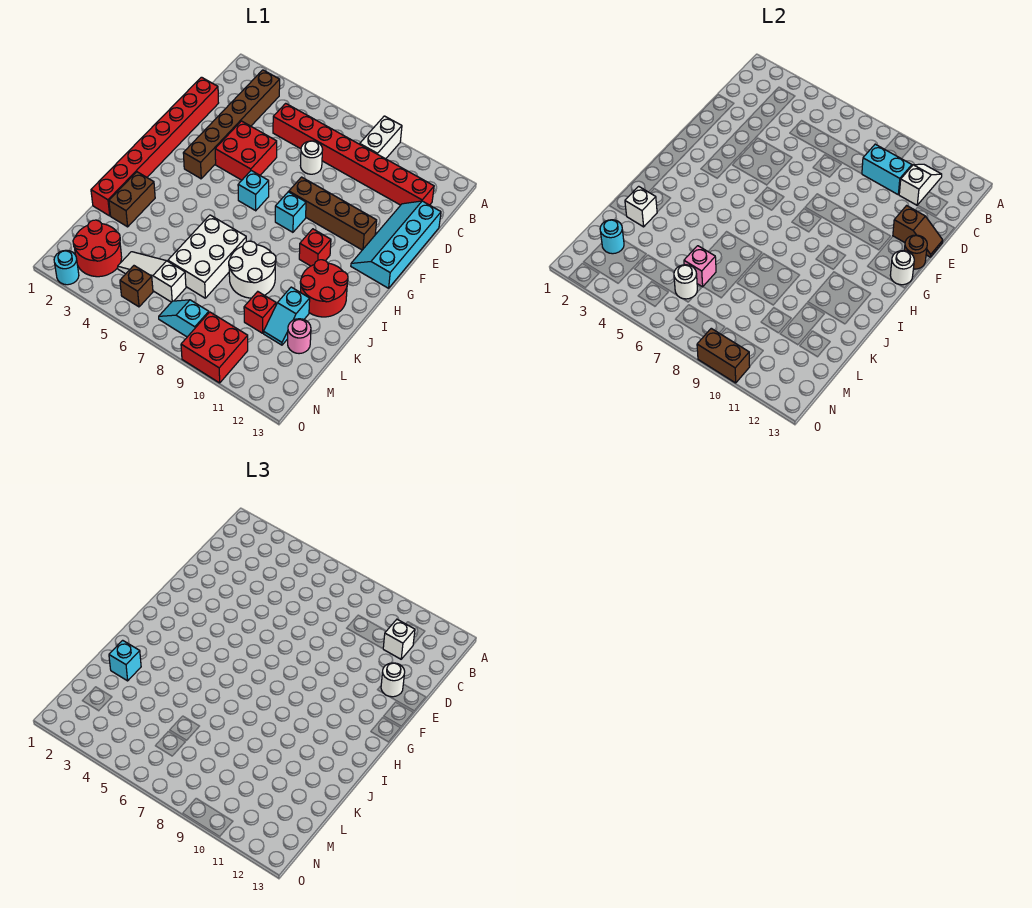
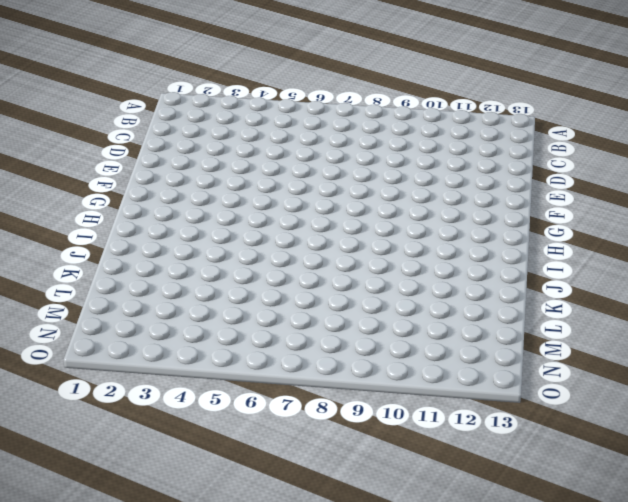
none -> white brick A9:B9 level 1
none -> brown brick B3:G3 level 1
none -> red brick C5:C12 level 1
none -> red brick D1:K1 level 1

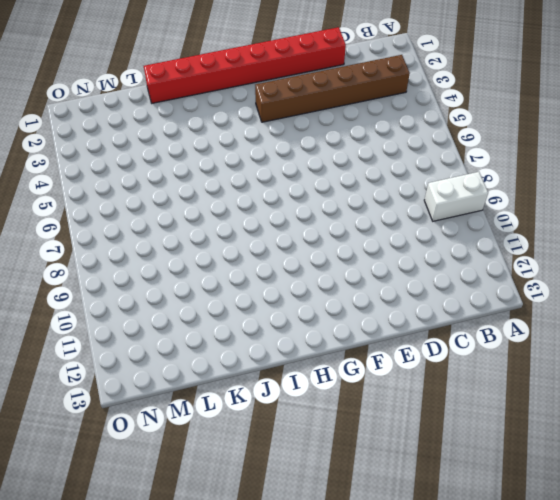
none -> red brick C5:C12 level 1
none -> white round brick D7 level 1
none -> cyan slope D12:G13 level 1 top 13
none -> red brick E4:F5 level 1

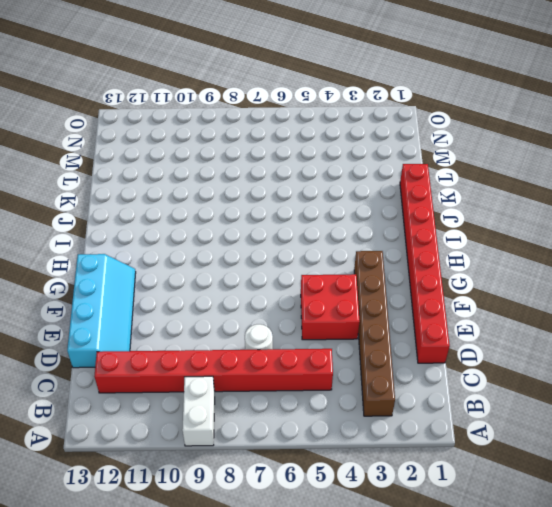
none -> brown brick F8:F11 level 1
none -> cyan brick G6 level 1
none -> cyan brick G8 level 1
none -> red brick H10 level 1

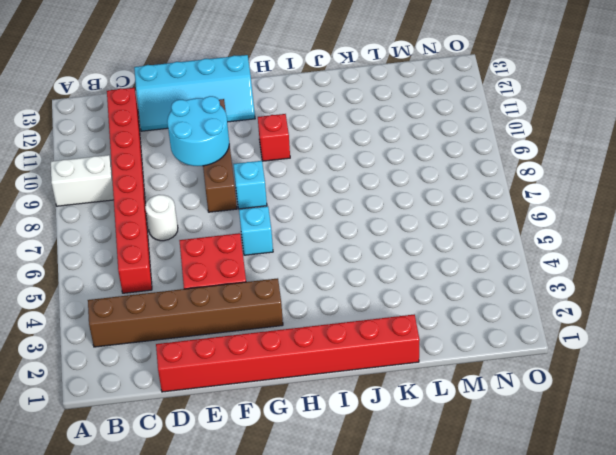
cyan round brick E9:F10 level 2 -> none
none -> red round brick I11:J12 level 1
none -> brown brick J2:K2 level 1
none -> white brick J6:L7 level 1
none -> white round brick J8:K9 level 1

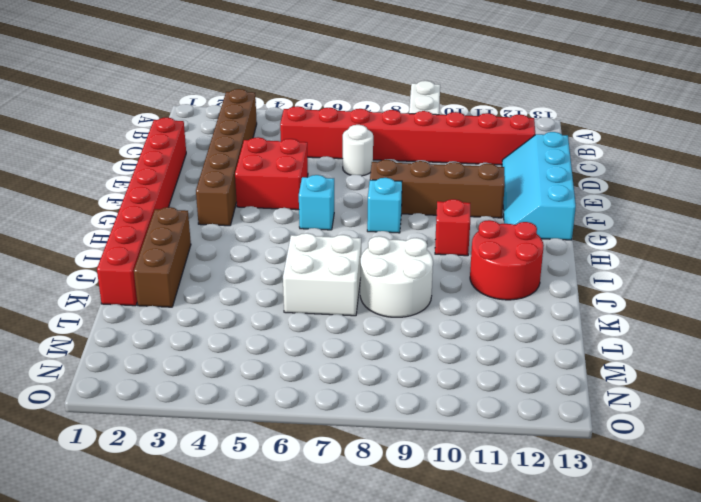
brown brick I2:K2 level 1 -> brown brick J2:K2 level 1
white brick J6:K7 level 1 -> white brick J6:L7 level 1
none -> cyan slope K11:L11 level 1 top K
none -> red brick L10 level 1
none -> pink round brick L12 level 1
none -> red round brick M2:N3 level 1

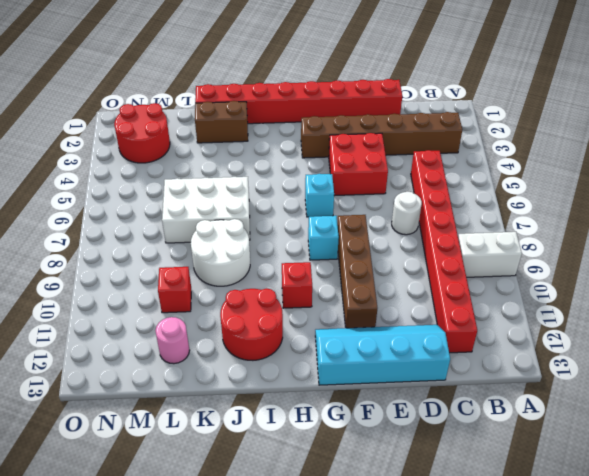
none -> cyan slope K11:L11 level 1 top K
none -> white slope M4:M6 level 1 top 6
none -> brown brick N5 level 1
none -> cyan slope N7:N8 level 1 top 8

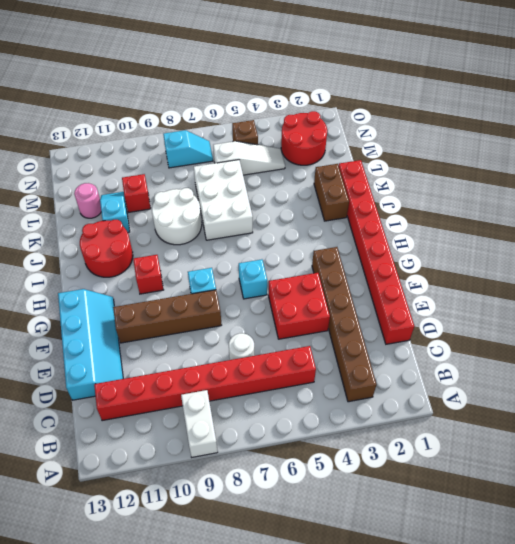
none -> red brick N9:O10 level 1
none -> cyan round brick O2 level 1
none -> white slope B11:C11 level 2 top C
none -> cyan brick C9:C10 level 2

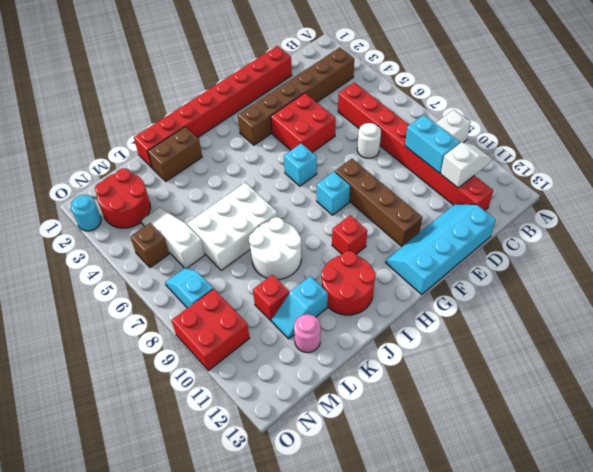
none -> brown slope E12:E13 level 2 top 12
none -> brown round brick F13 level 2
none -> white round brick G13 level 2
none -> white brick K2 level 2

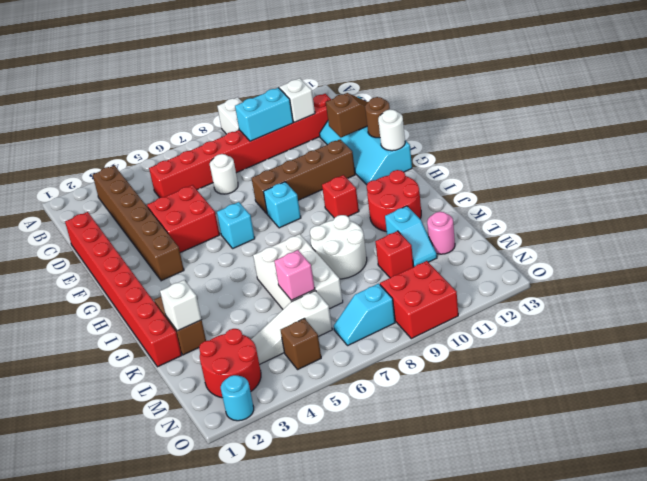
none -> cyan round brick M2 level 2
none -> white round brick M6 level 2
none -> brown brick O9:O10 level 2
none -> white brick C11 level 3

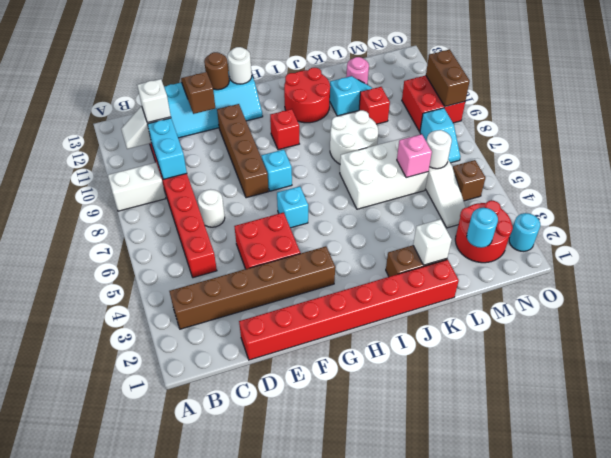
none -> white round brick E12 level 3
none -> cyan brick K2 level 3

